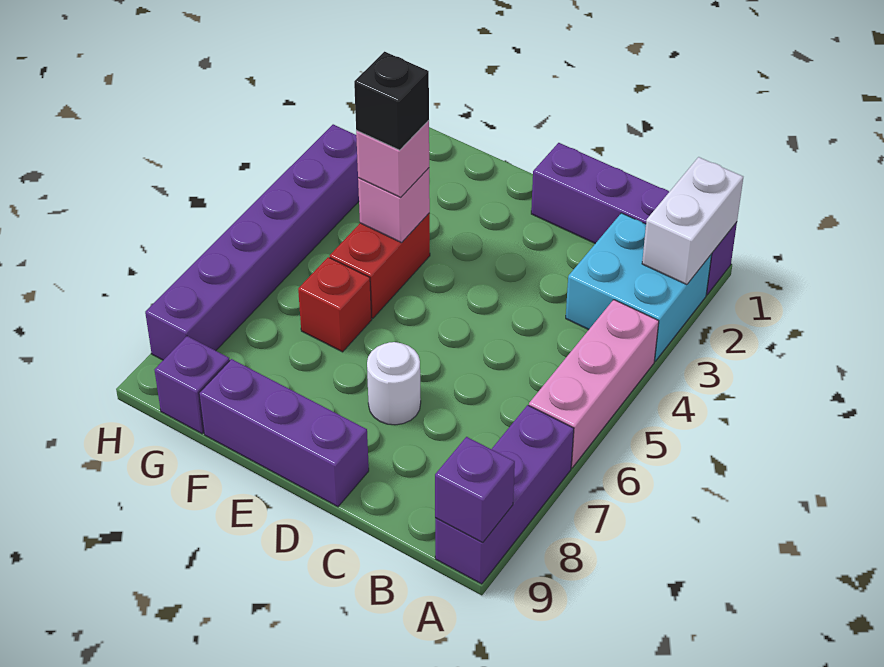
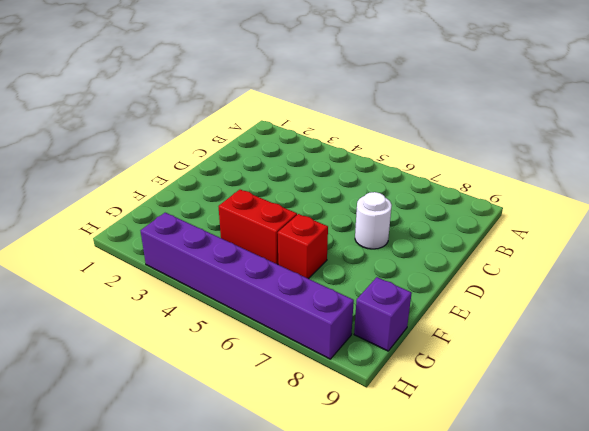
none -> purple brick A1:D1 level 1
none -> cyan brick A2:B3 level 1
none -> pink brick A4:A6 level 1

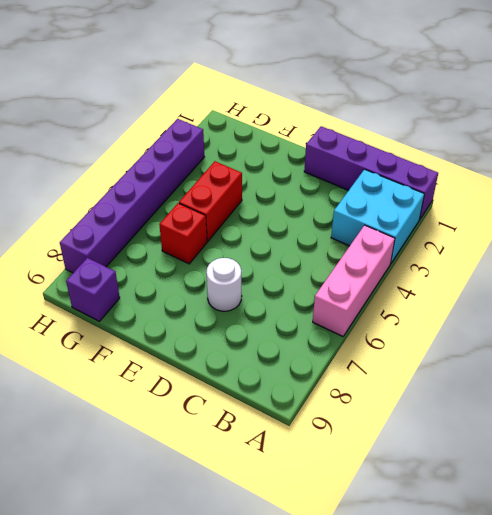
none -> purple brick A7:A9 level 1
none -> purple brick D9:F9 level 1
none -> white brick A1:A2 level 2

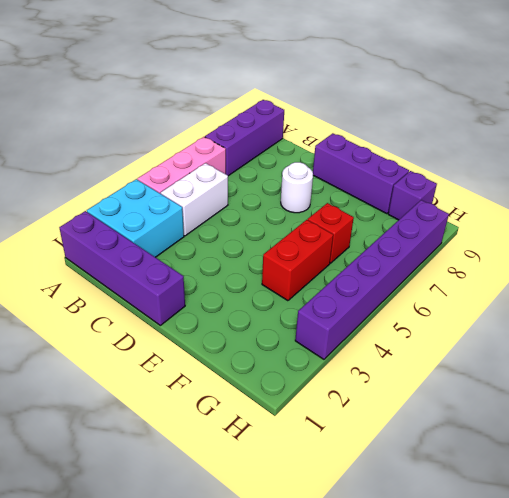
white brick B4:B5 level 1 -> white brick A1:A2 level 2
none -> purple brick A9 level 2
none -> pink brick F4 level 2
none -> pink brick F4 level 3

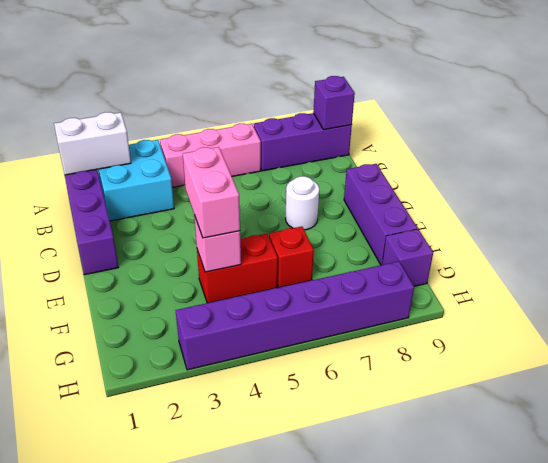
pink brick E4:F4 level 3 -> pink brick F4 level 3
none -> black brick F4 level 4

